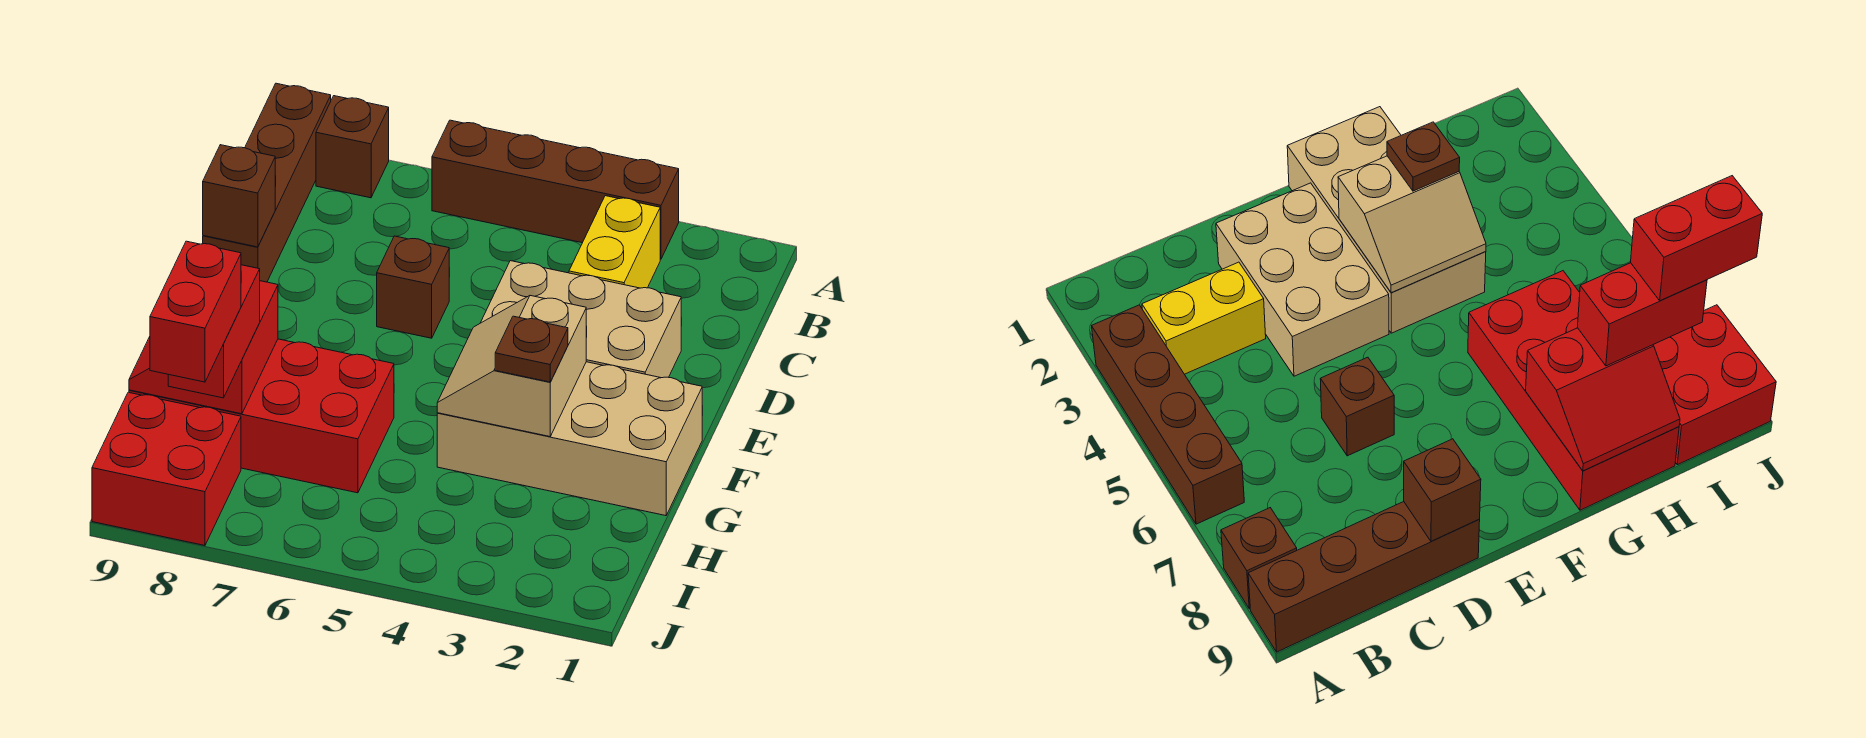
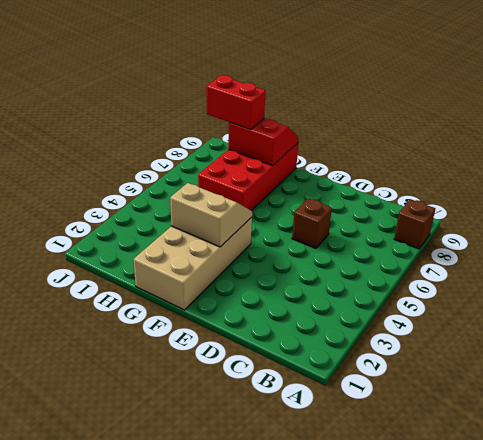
none -> brown brick A3:A6 level 1
none -> brown brick A9:D9 level 1
none -> yellow brick B3:C3 level 1

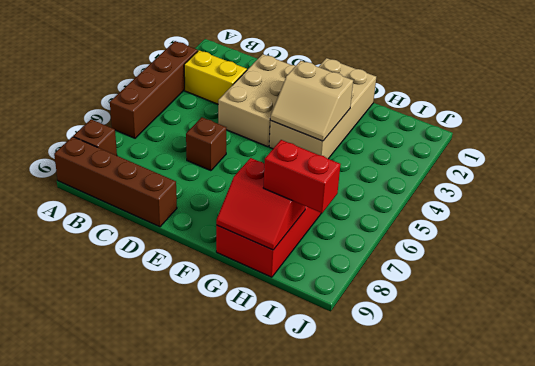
none -> red brick I8:J9 level 1
none -> brown brick D9 level 2
none -> brown plate G3 level 3

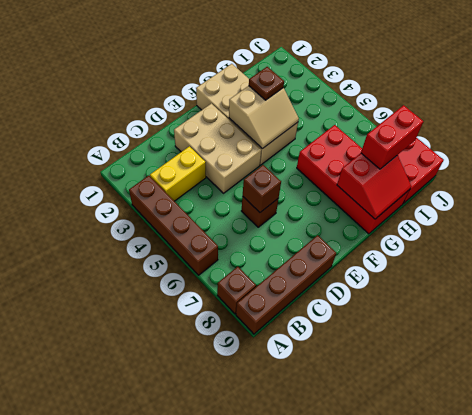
brown brick D6 level 2 -> brown brick D9 level 2
none -> red brick I8:J8 level 4

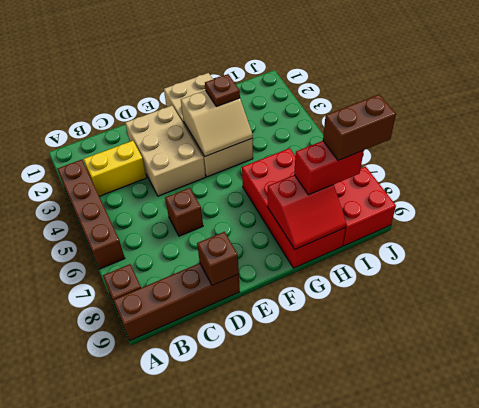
brown brick I8:J8 level 4 -> red brick I8:J8 level 4

